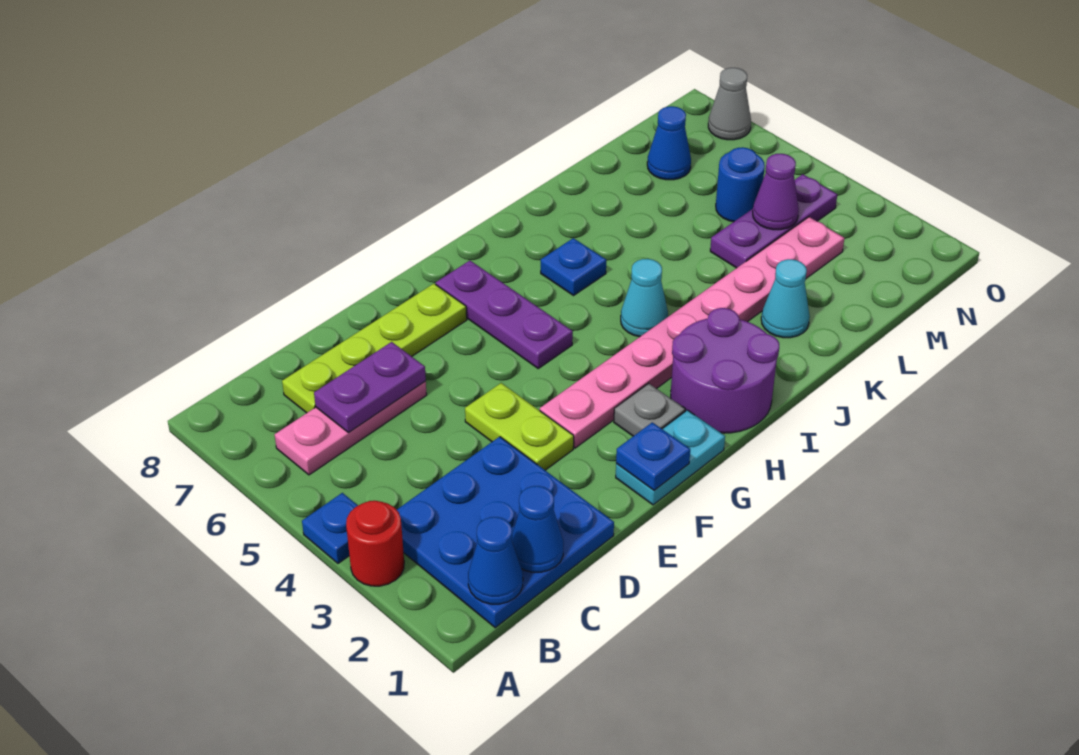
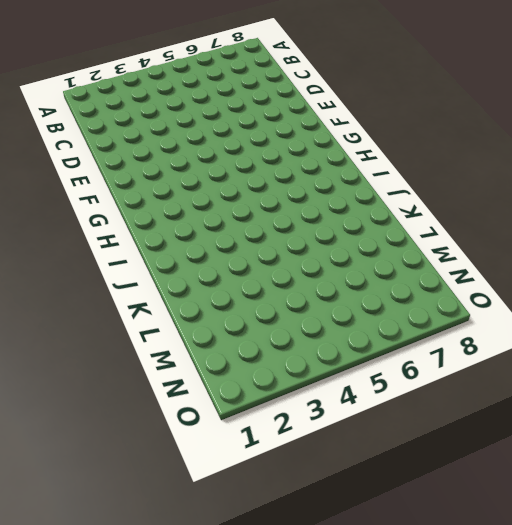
none -> red round brick A3 level 1
none -> blue plate A4 level 1
none -> blue plate B1:D3 level 1

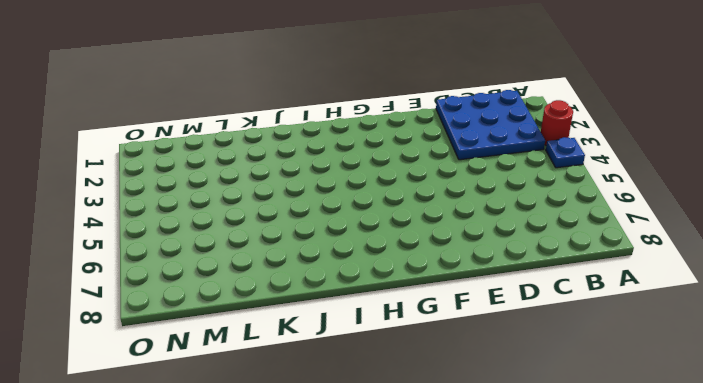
none -> pink plate B6:D6 level 1
none -> lime plate C7:F7 level 1
none -> lime plate E3:E4 level 1

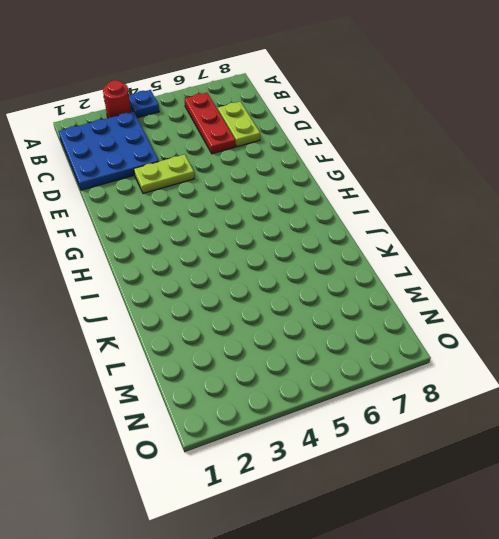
red plate B6:D6 level 1 -> pink plate B6:D6 level 1
lime plate C7:D7 level 1 -> lime plate C7:F7 level 1
none -> cyan plate F1:G1 level 1
none -> pink plate F3:M3 level 1
none -> grey plate G2 level 1

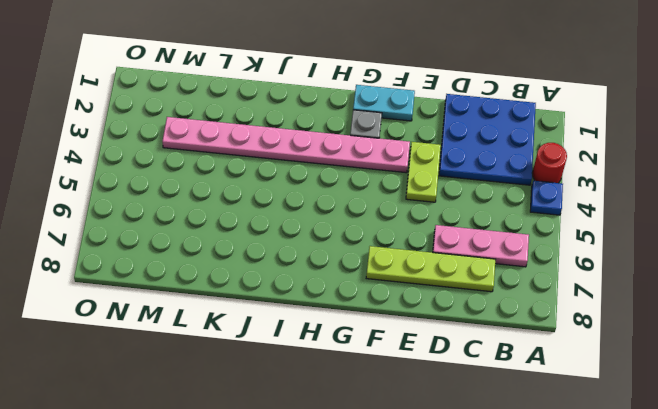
none -> purple plate G5:G7 level 1
none -> purple round brick H1:I2 level 1
none -> cyan cone I4 level 1

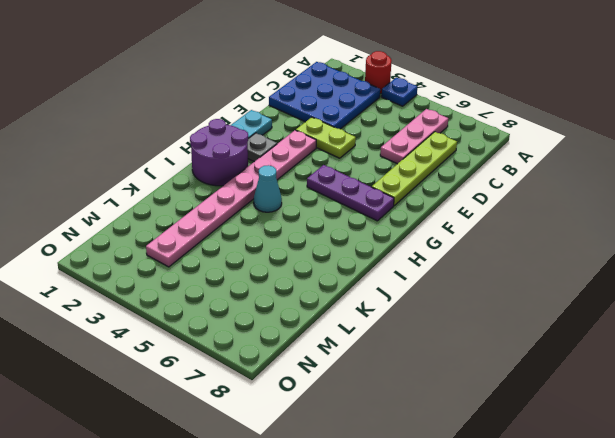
none -> blue plate I6 level 1
none -> cyan cone K2 level 1
none -> purple plate L4:N4 level 1

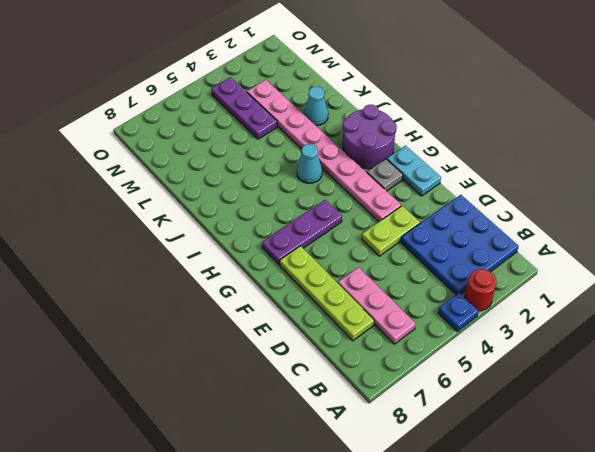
none -> blue plate I6 level 1
none -> blue round brick M5 level 1
none -> blue cone M7 level 1

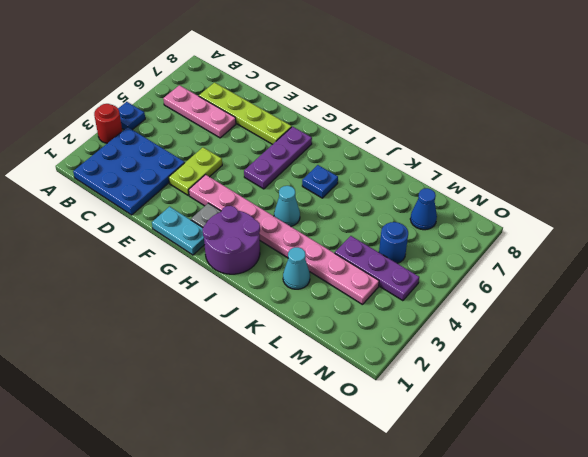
none -> grey cone O7 level 1
none -> blue cone B1 level 2
none -> blue cone C1 level 2

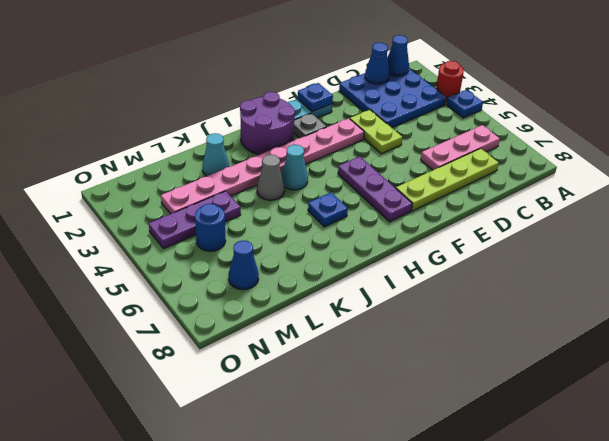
grey cone J4 level 1 -> grey cone O7 level 1
none -> purple plate C6:D6 level 2
none -> purple cone M4 level 2

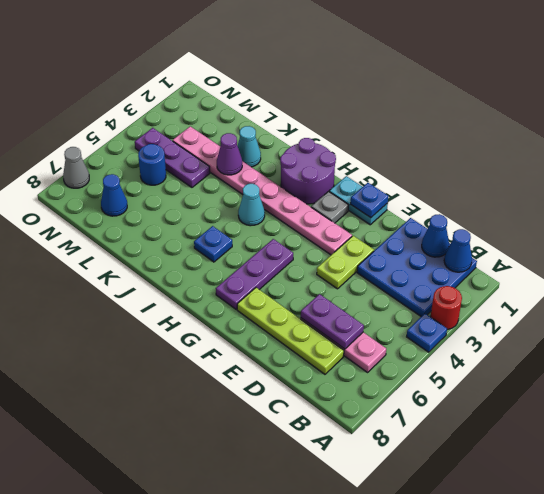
purple cone K3 level 2 -> purple cone M4 level 2

